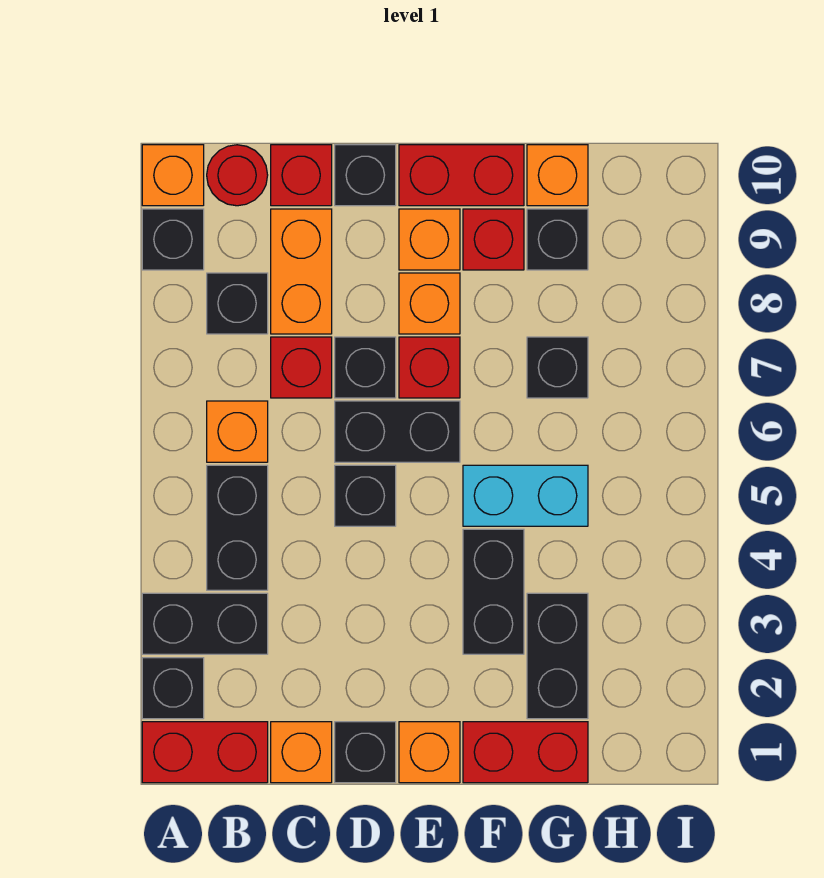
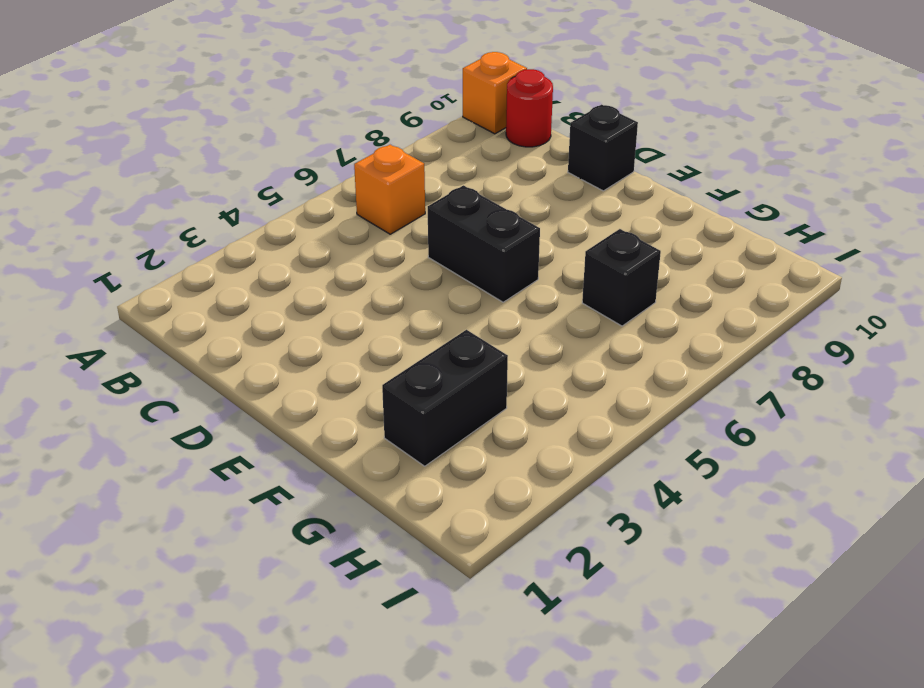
none -> red brick A1:B1 level 1
none -> black brick A2 level 1
none -> black brick A3:B3 level 1
none -> black brick A9 level 1

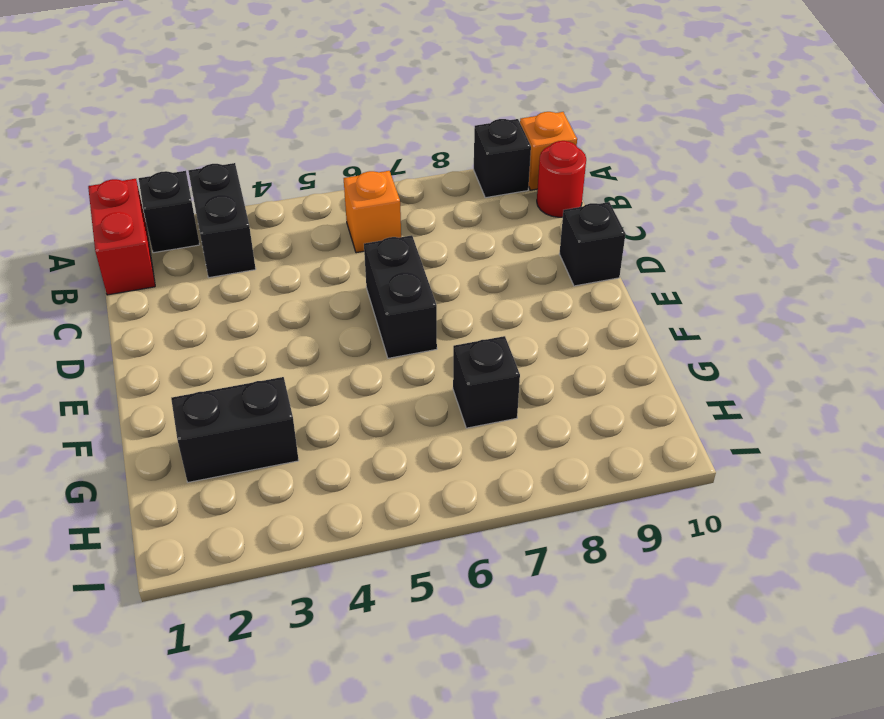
none -> black brick B4:B5 level 1
none -> black brick B8 level 1
none -> orange brick C1 level 1
none -> red brick C7 level 1

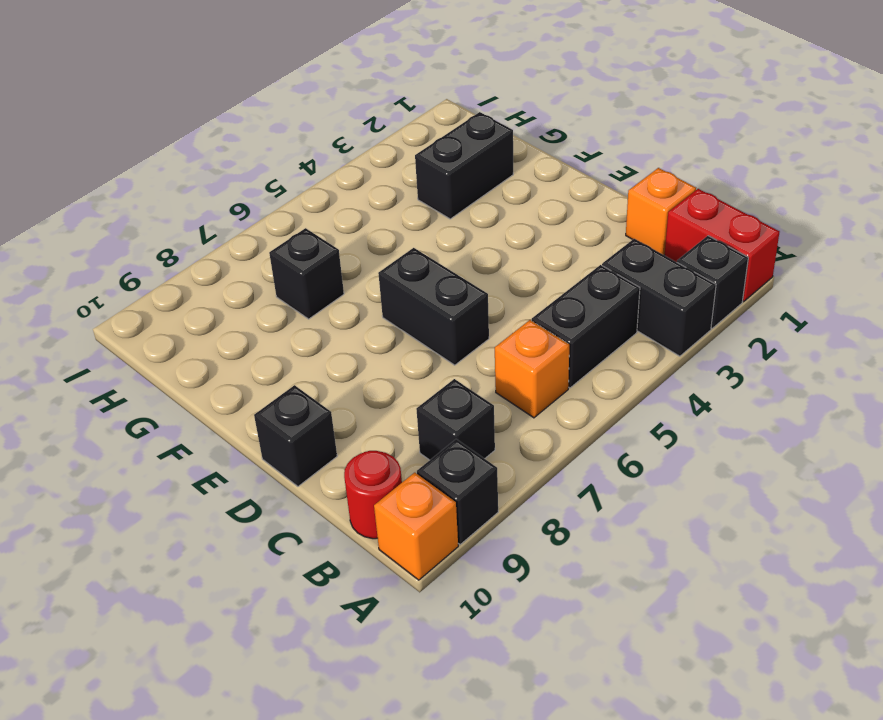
none -> red brick C7 level 1
none -> orange brick C8:C9 level 1
none -> red brick C10 level 1
none -> black brick D1 level 1

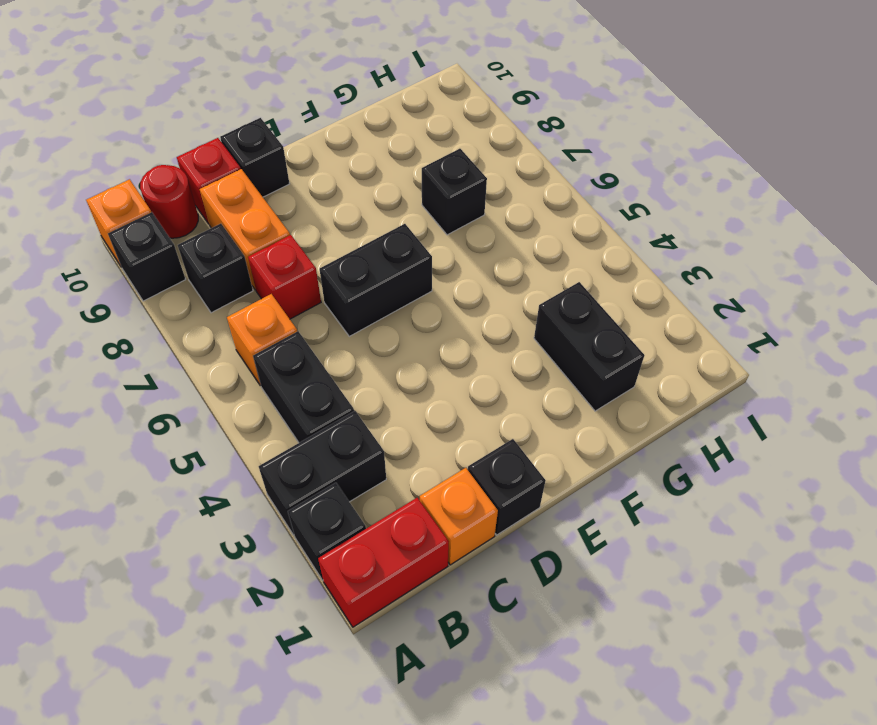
none -> black brick D5 level 1
none -> black brick D7 level 1
none -> orange brick E1 level 1
none -> red brick E7 level 1

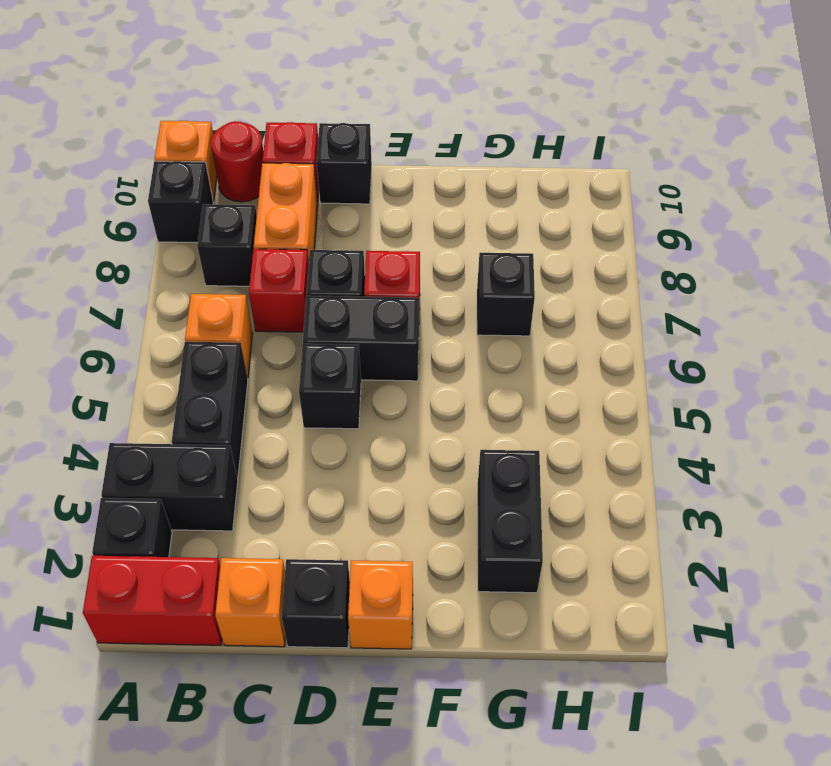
none -> orange brick E8 level 1
none -> orange brick E9 level 1
none -> red brick E10:F10 level 1
none -> red brick F1:G1 level 1

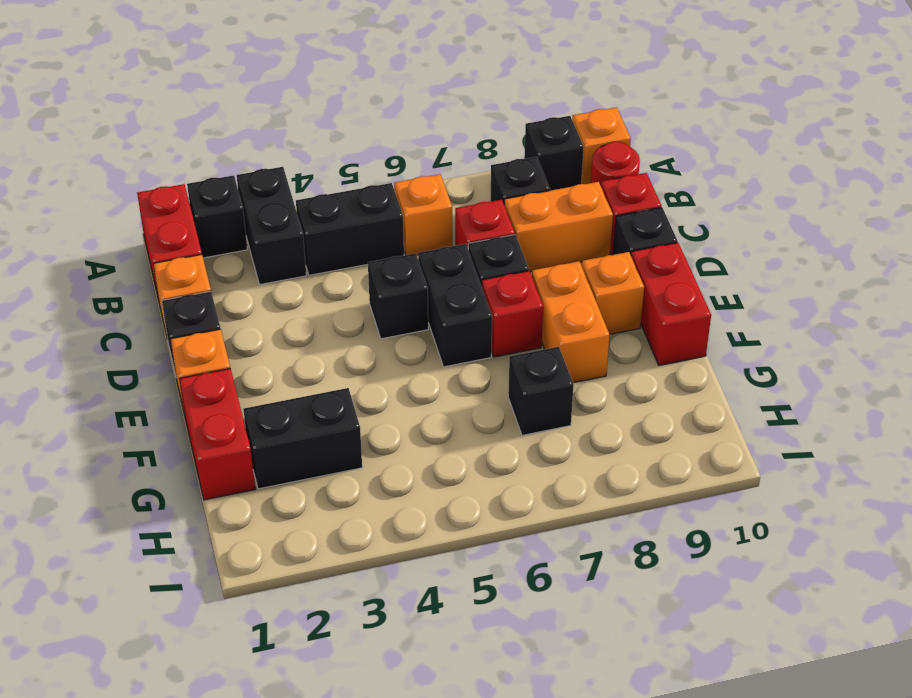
orange brick E8:F8 level 1 -> orange brick E8 level 1
none -> black brick F3:F4 level 1
none -> cyan brick F5:G5 level 1
none -> red brick F9 level 1
none -> black brick G9 level 1

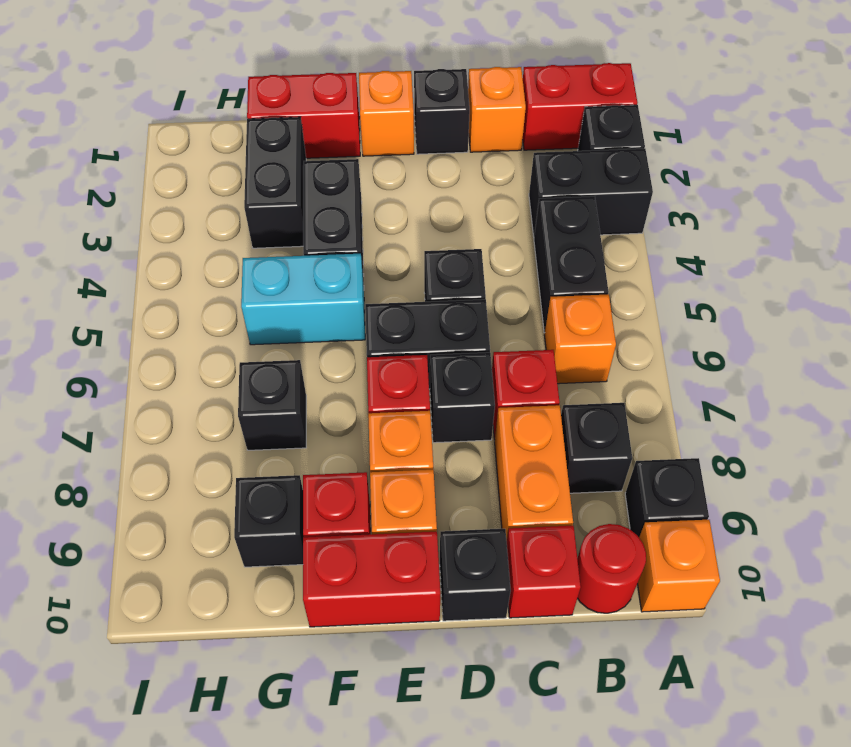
none -> orange brick G10 level 1

